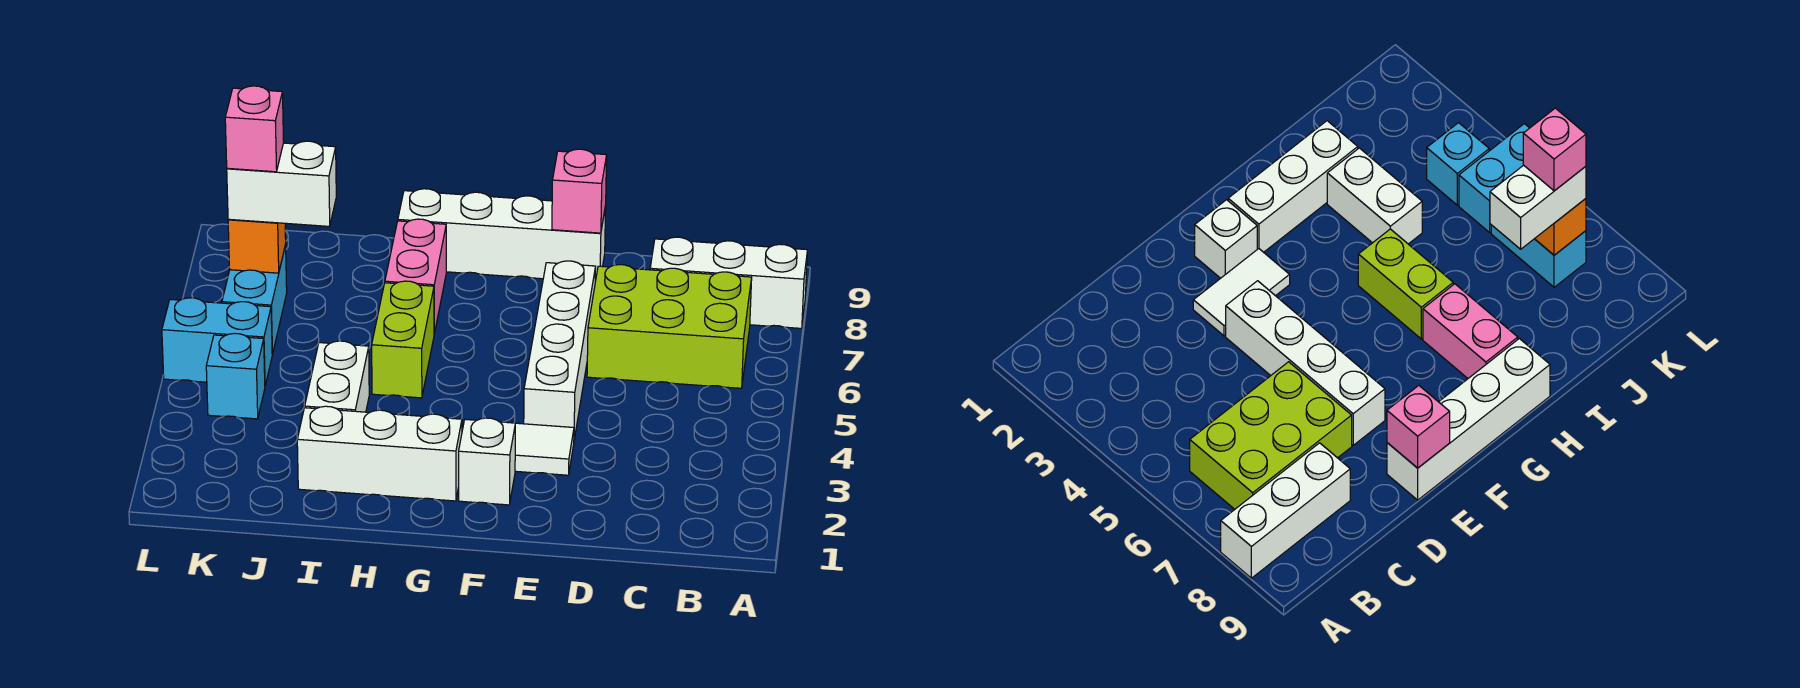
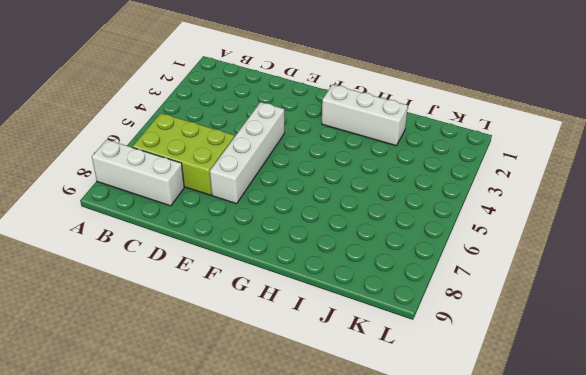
none -> white tile E3:F3 level 1
none -> white brick E9:H9 level 1
none -> white brick F2 level 1

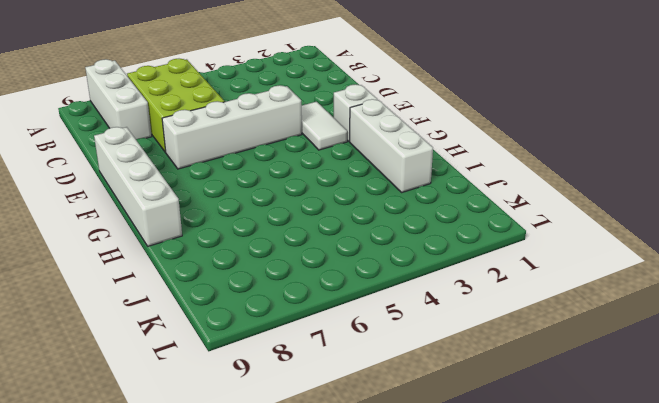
none -> lime brick H5:H6 level 1
none -> pink brick H7:H8 level 1
none -> white brick I3:I4 level 1

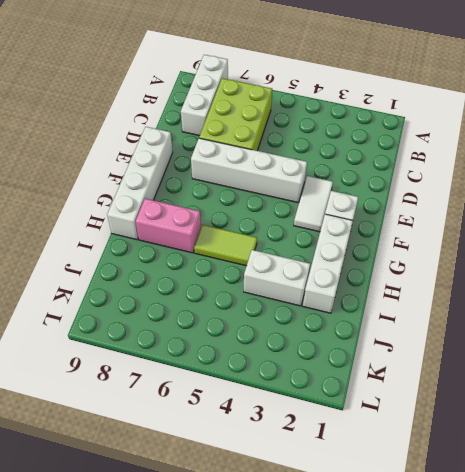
lime tile H5:H6 level 1 -> lime brick H5:H6 level 1
none -> cyan brick K4 level 1
none -> cyan brick K5:L5 level 1
none -> cyan brick K6:K7 level 1

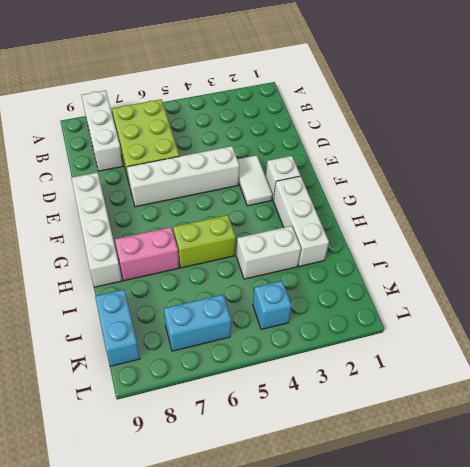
cyan brick J9:K9 level 1 -> cyan brick K5:L5 level 1
none -> pink brick E9 level 2
none -> orange brick K7 level 2
none -> white brick J7:K7 level 3

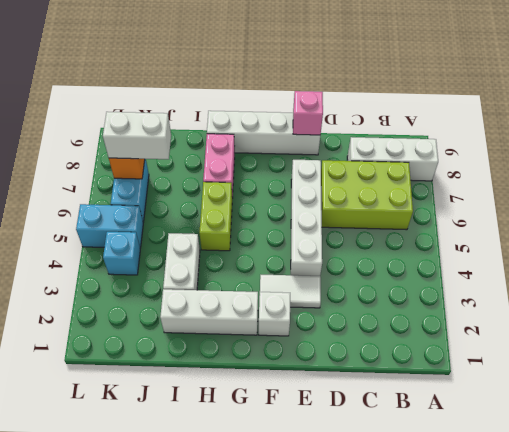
none -> pink brick K7 level 4

